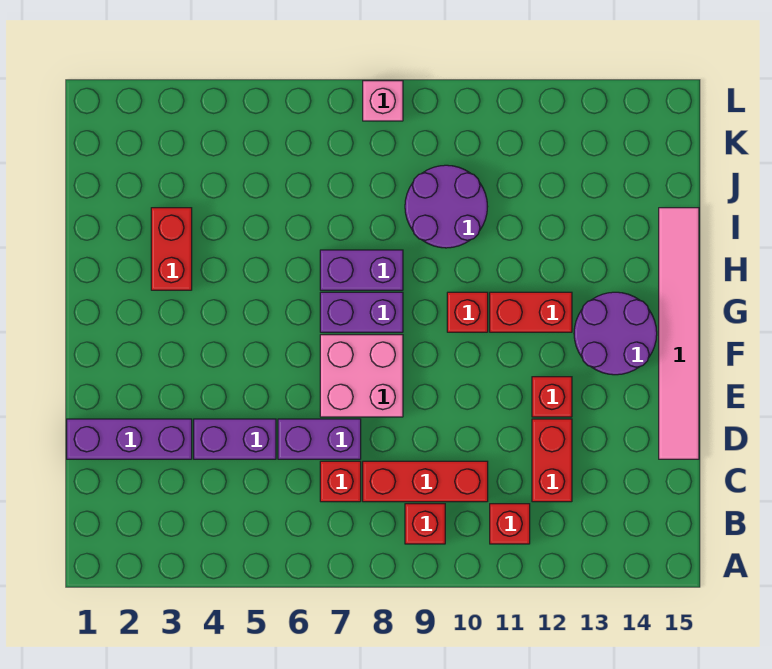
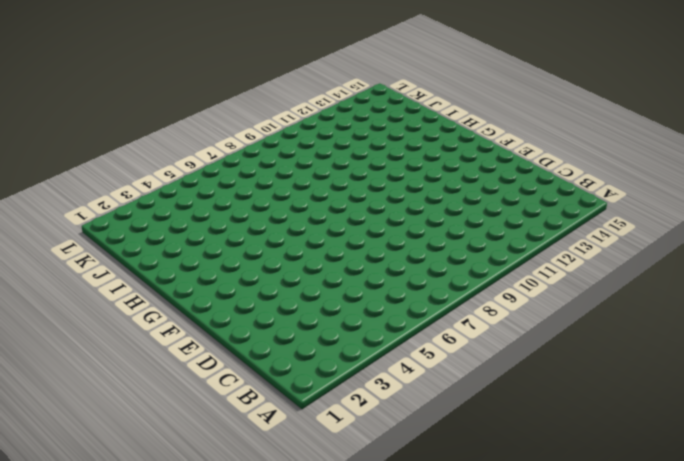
none -> red brick B9 level 1
none -> red brick B11 level 1
none -> red brick C7 level 1

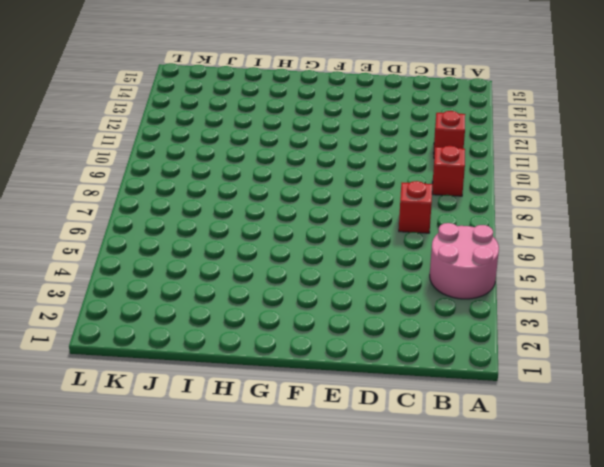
pink round brick A4:B5 level 1 -> none
none -> red brick C8:C10 level 1
none -> red brick C12:D12 level 1
none -> purple brick D1:D3 level 1

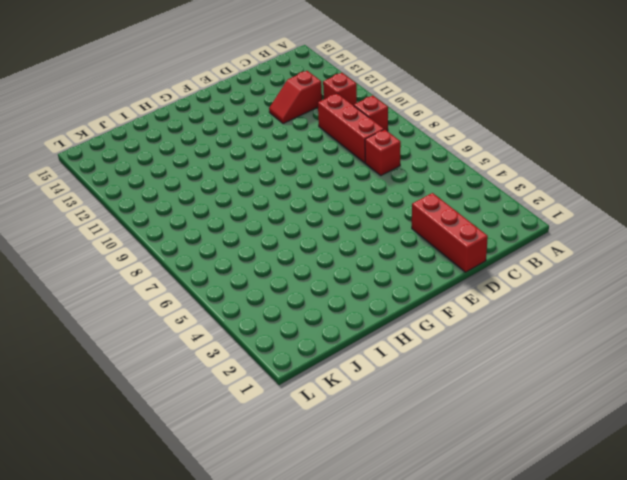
red slope C12:D12 level 1 top C -> red brick C12:D12 level 1
red brick D1:D3 level 1 -> purple brick D1:D3 level 1
none -> purple brick D4:D5 level 1
none -> purple brick D6:D7 level 1
none -> pink tile D15:I15 level 1

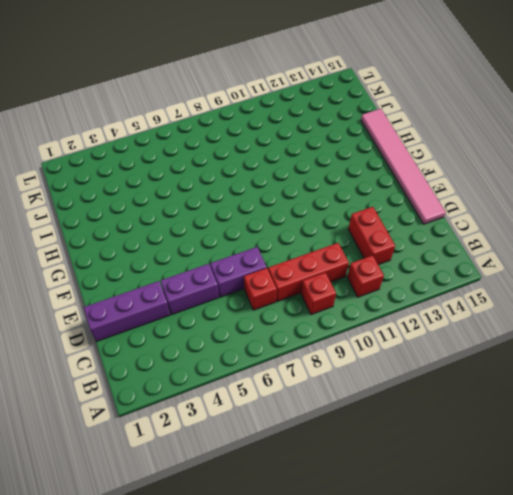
none -> pink brick E7:F8 level 1
none -> red brick E12 level 1
none -> purple round brick F13:G14 level 1

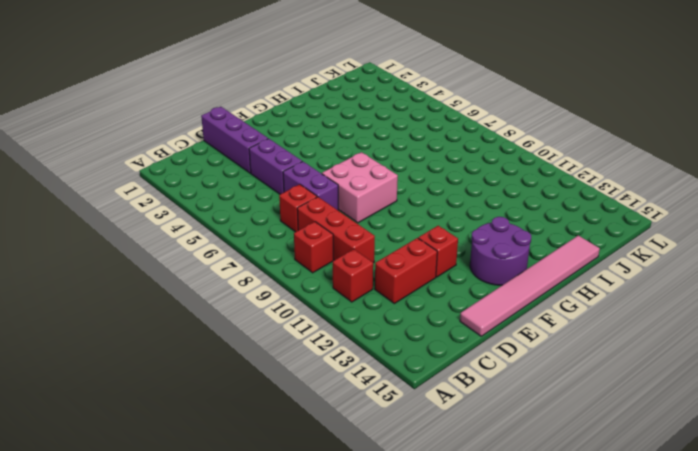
none -> purple brick G7:G8 level 1
none -> red brick G10 level 1
none -> red brick G11:G12 level 1

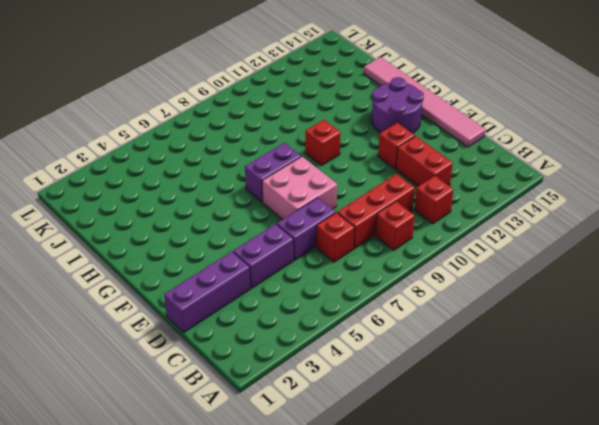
none -> red brick G11:G12 level 1
none -> red brick H3:I3 level 1
none -> purple brick H7:H8 level 1

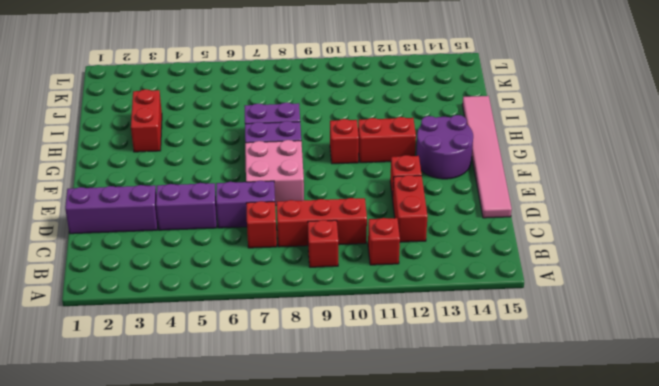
none -> purple round brick I9:J10 level 1
none -> pink brick L8 level 1

